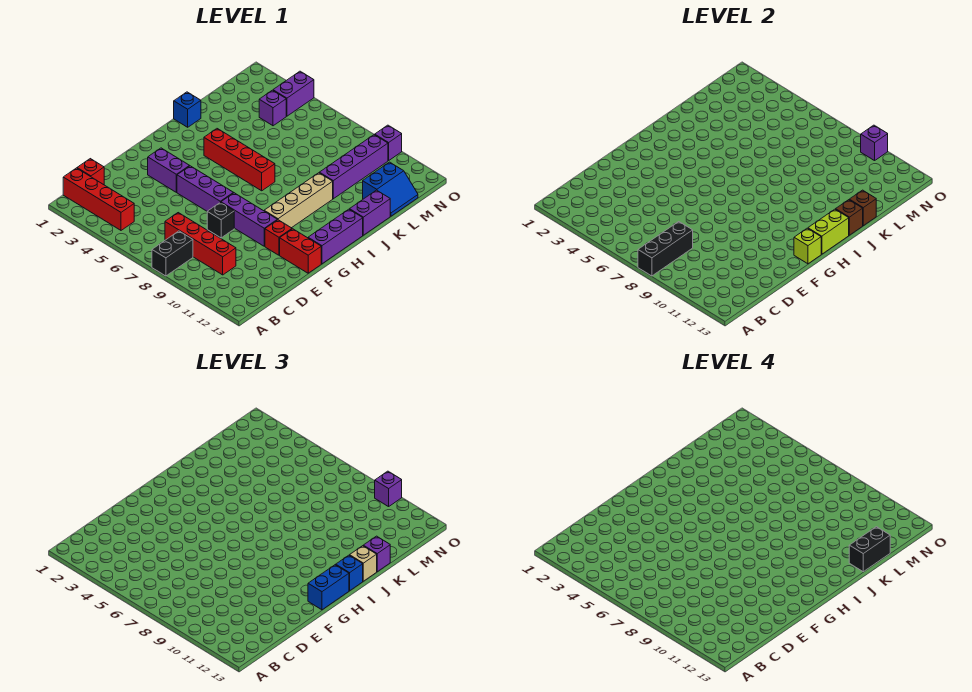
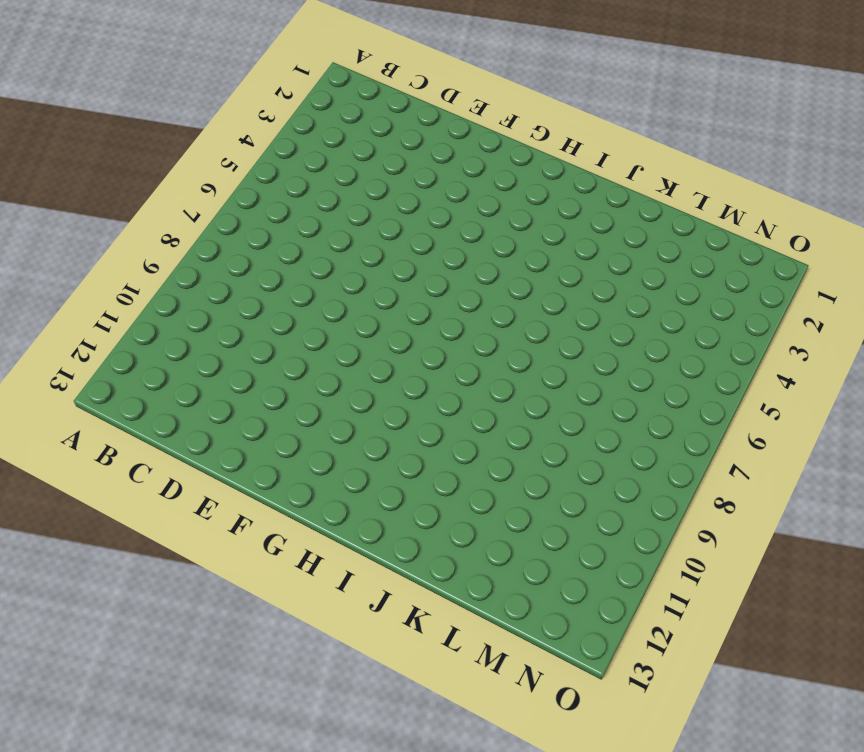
none -> black brick A8:B8 level 1
none -> red brick B1:B4 level 1
none -> red brick C1 level 1
none -> red brick C7:C10 level 1

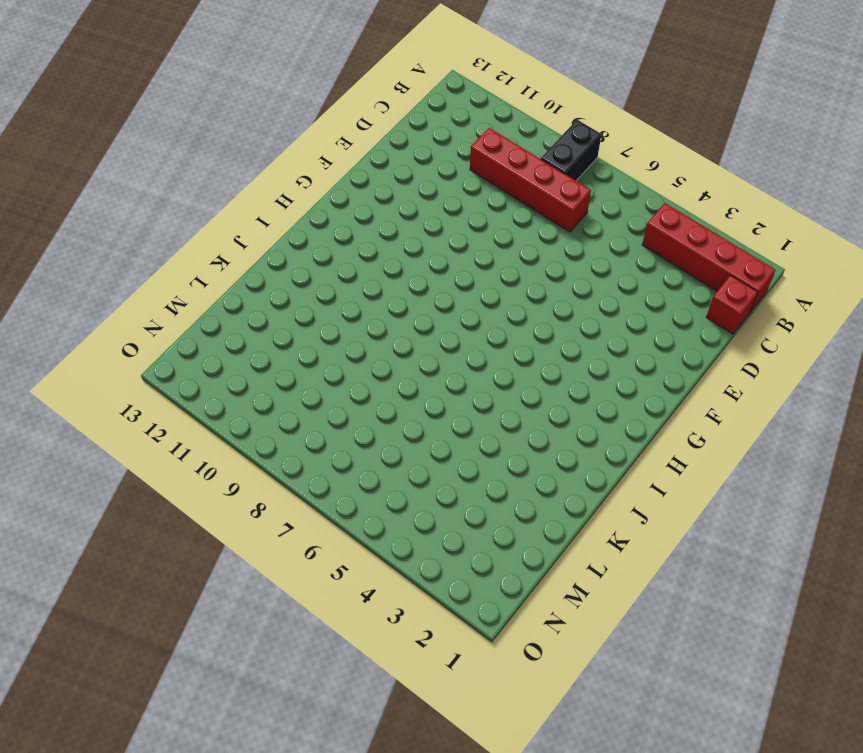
none -> black brick E8 level 1
none -> purple brick F3:F4 level 1
none -> purple brick F5:F7 level 1
none -> purple brick F8:F10 level 1

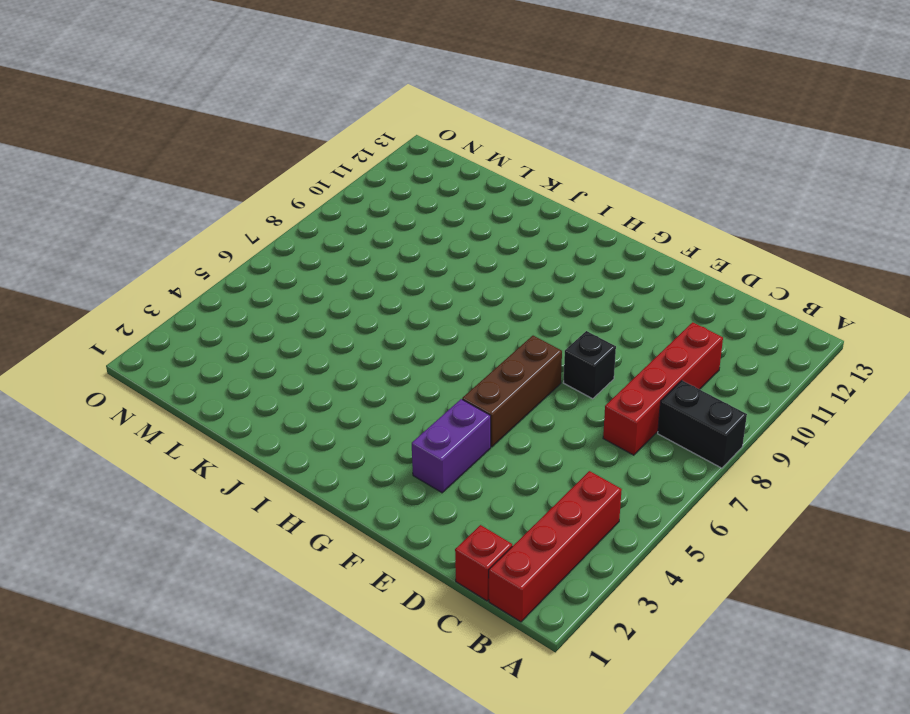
brown brick F5:F7 level 1 -> purple brick F5:F7 level 1
none -> purple brick F8:F10 level 1
none -> red brick F11 level 1
none -> red brick F12:F13 level 1
none -> tan brick G10:J10 level 1

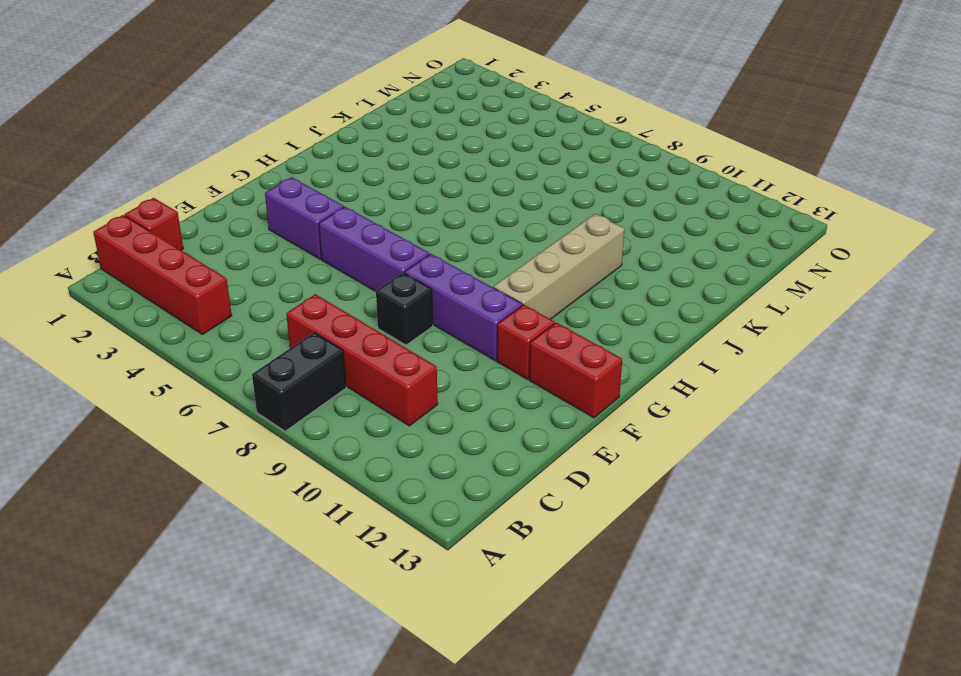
none -> purple brick G13:I13 level 1
none -> red brick I4:I7 level 1
none -> blue brick J1 level 1
none -> purple brick J13:K13 level 1

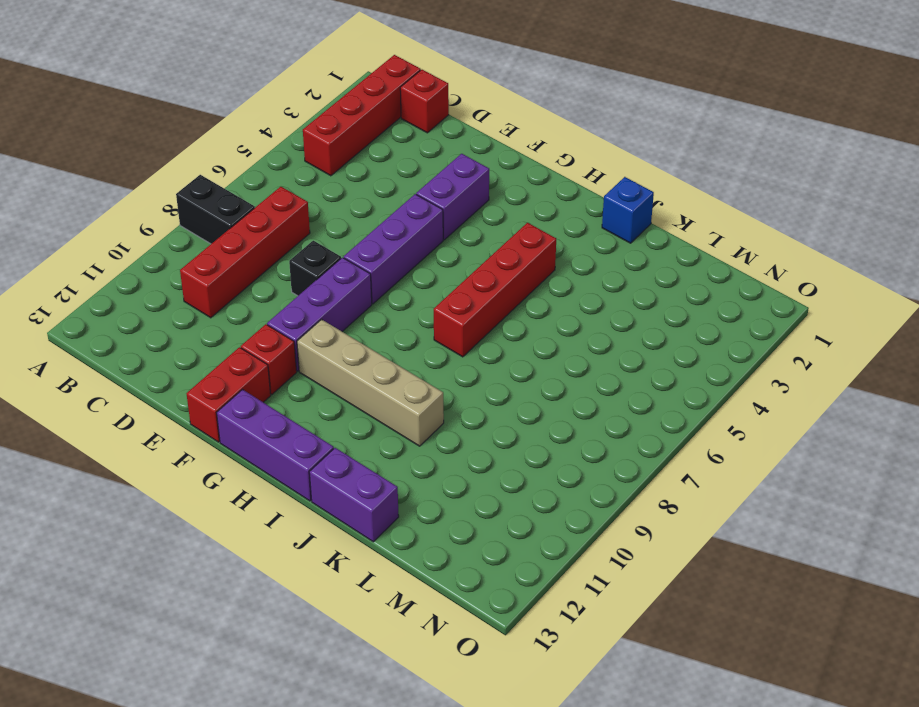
none -> purple brick K10:N10 level 1
none -> blue slope L12:M13 level 1 top 12
none -> purple brick M4 level 1
none -> purple brick N4:O4 level 1

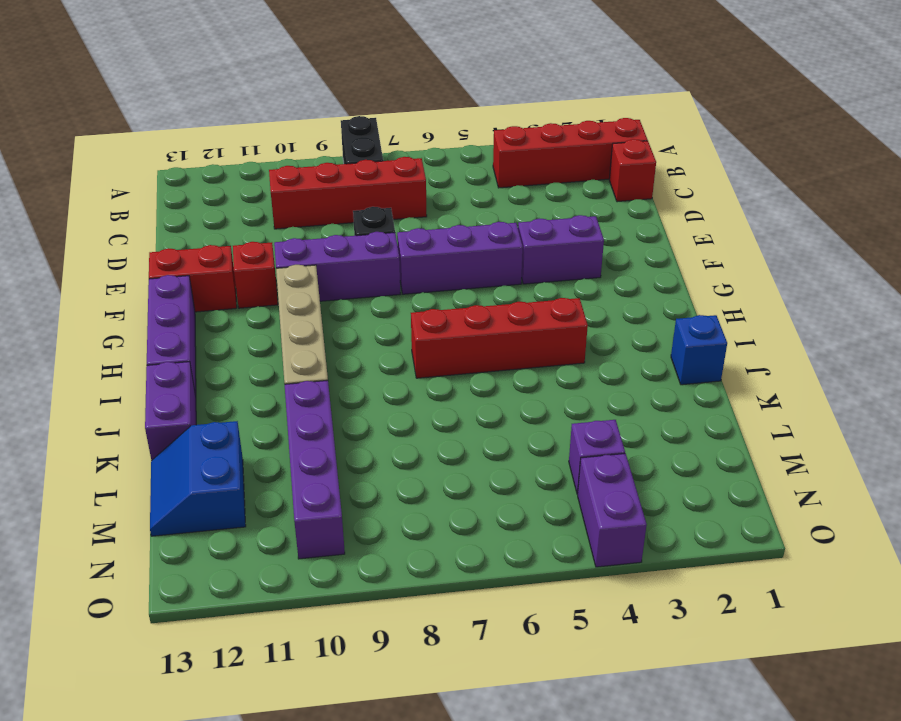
none -> purple brick O10 level 1
none -> black brick A8:C8 level 2
none -> lime brick G13 level 2
none -> lime brick H13:I13 level 2

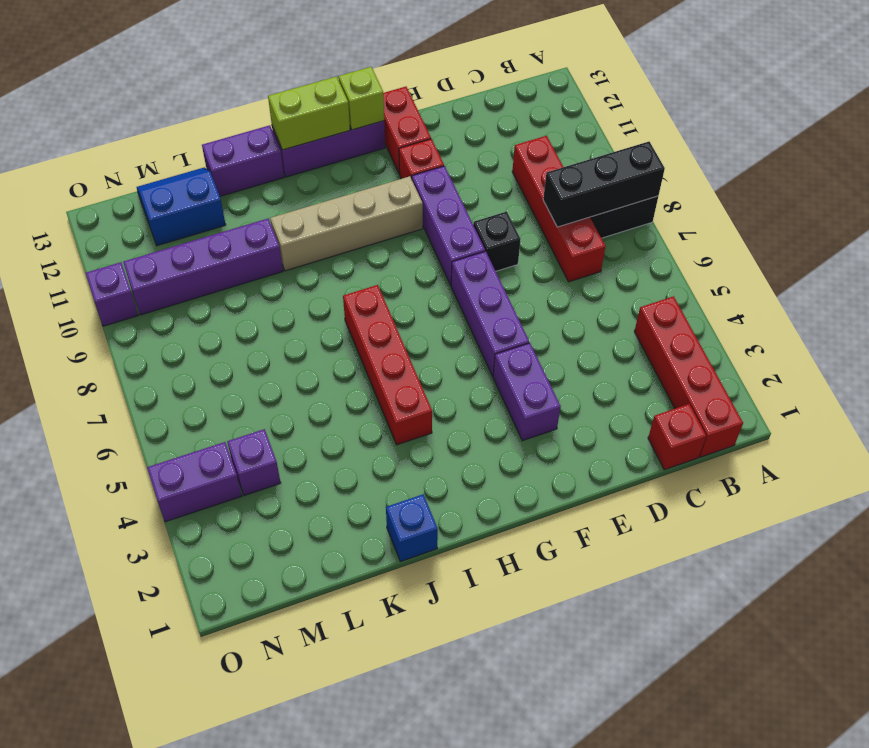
none -> brown brick J13 level 2
none -> brown brick K13 level 2
none -> purple brick O10 level 2
none -> blue brick G13:H13 level 3

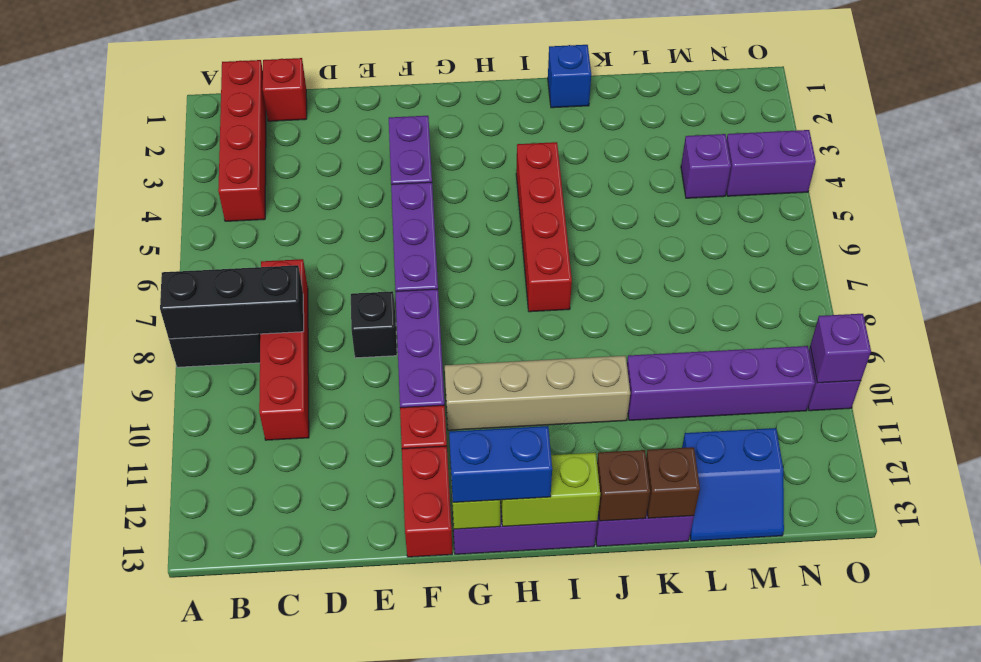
none -> blue brick I13 level 3
none -> tan brick J13 level 3
none -> purple brick K13 level 3
none -> purple brick O10 level 3

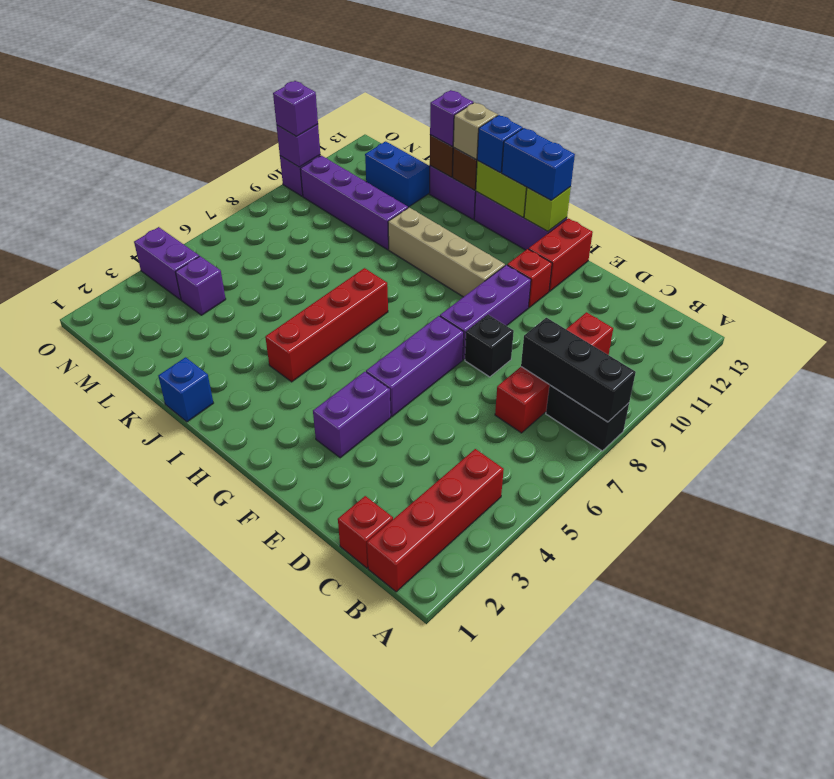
none -> black brick K13:L13 level 4

